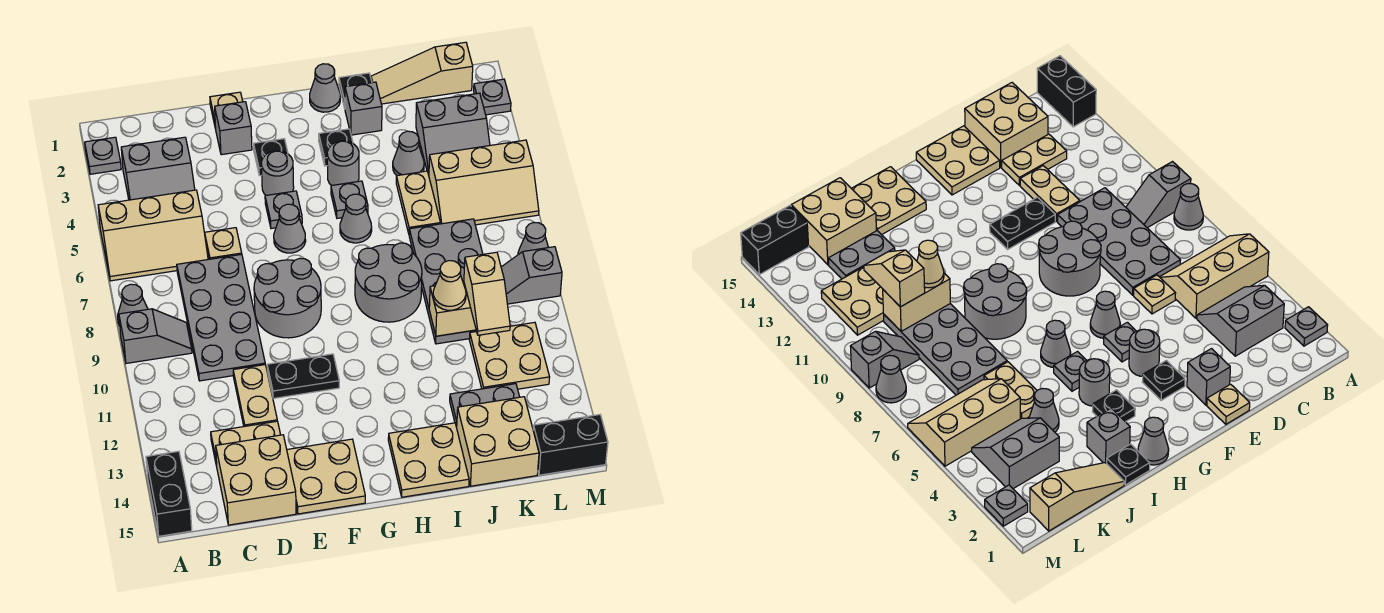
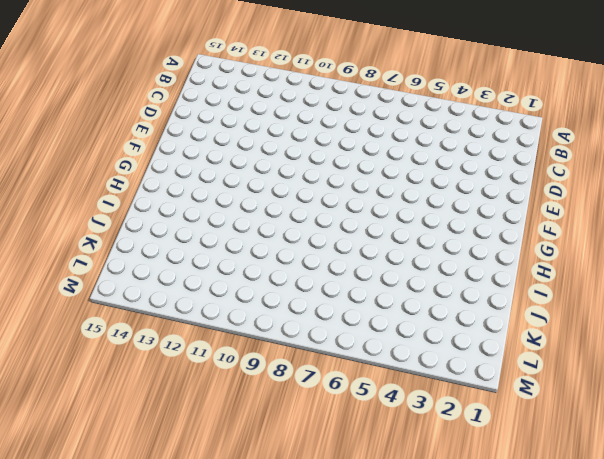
none -> grey plate A2 level 1
none -> tan slope A5:C6 level 1 top 5
none -> grey cone A8 level 1
none -> grey slope A9:B9 level 1 top A

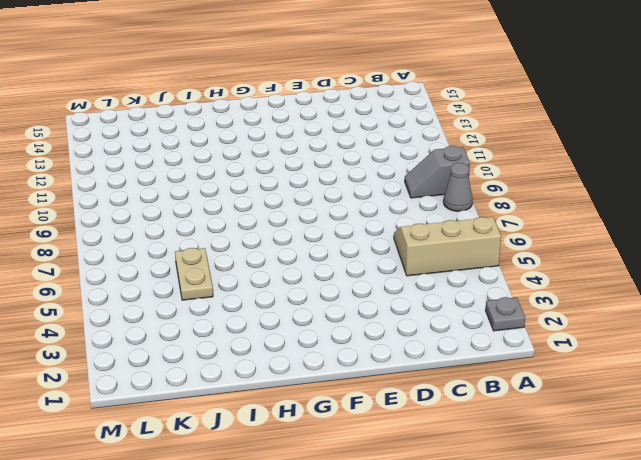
none -> black brick A14:A15 level 1
none -> grey slope B3:C4 level 1 top 3
none -> grey plate C7:D10 level 1
none -> tan plate C13:D13 level 1

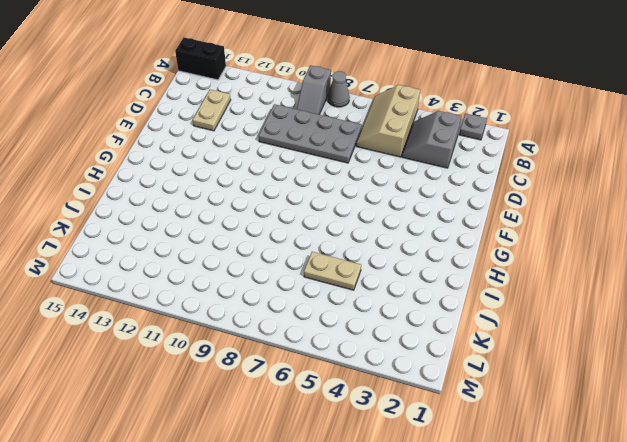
none -> tan brick C14:D15 level 1
none -> tan plate D6 level 1
none -> tan plate D11:D12 level 1
none -> tan plate E1 level 1

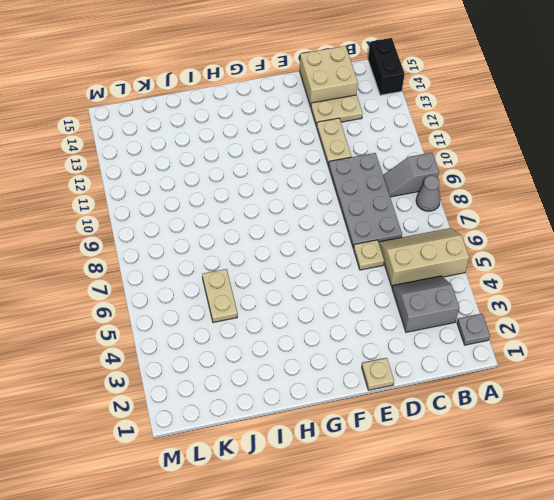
none -> grey brick E2 level 1
none -> grey round brick E8:F9 level 1
none -> black plate E11:F11 level 1
none -> tan plate E14:F15 level 1

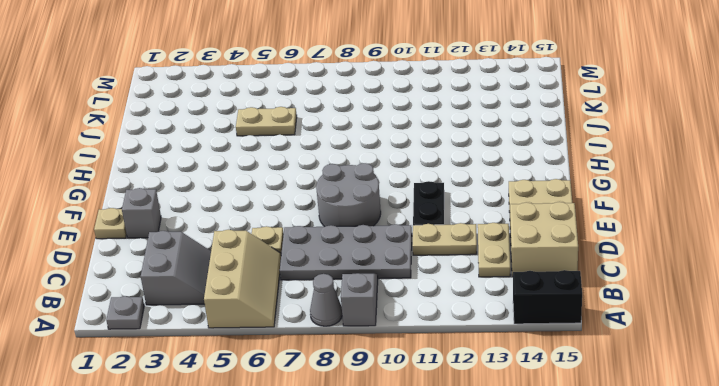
none -> black plate F3 level 1
none -> grey round brick F4 level 1
none -> grey plate F5 level 1
none -> grey cone F6 level 1

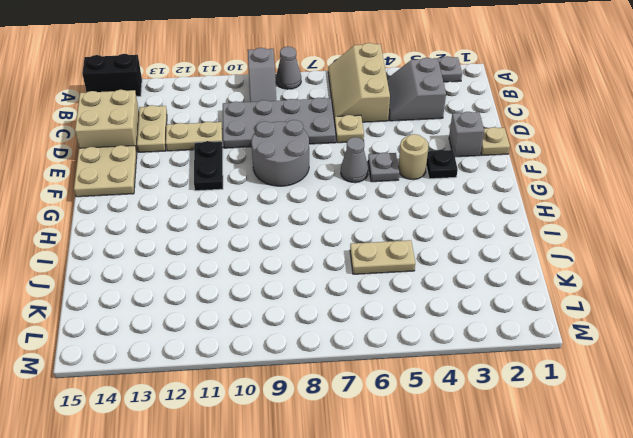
tan round brick F4 level 1 -> grey round brick F4 level 1
none -> grey cone H1 level 1
none -> black plate H3 level 1
none -> grey round brick H4 level 1
none -> grey plate H5 level 1

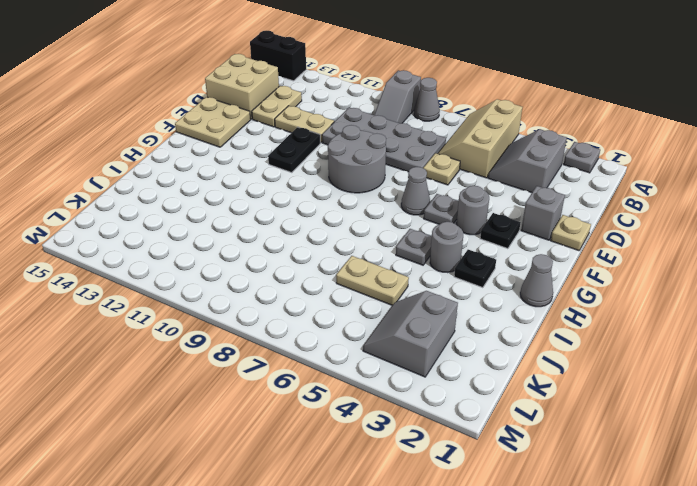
none -> grey cone H6 level 1
none -> grey round brick H8:I9 level 1
none -> tan plate H14:I15 level 1
none -> black plate I1 level 1

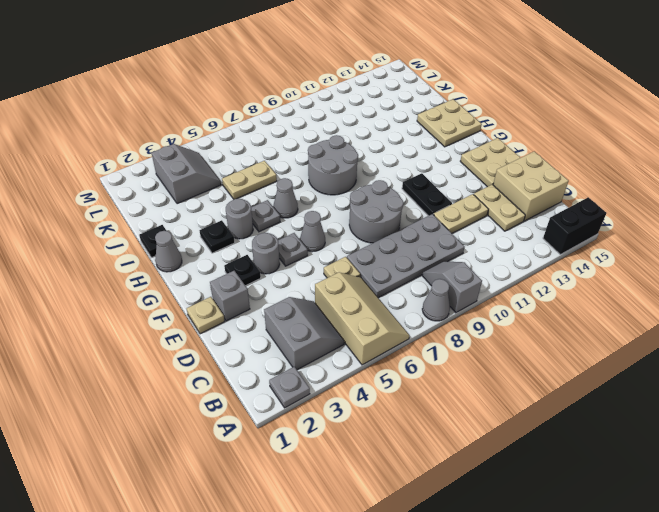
none -> grey brick I2 level 1
none -> tan slope J1:L1 level 1 top L
none -> grey cone J4 level 1
none -> grey plate J7:K10 level 1

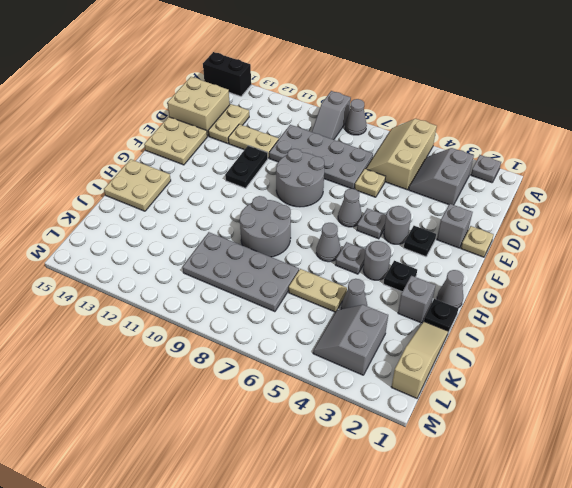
none -> grey plate J13:K13 level 1
none -> tan brick J14:K15 level 1
none -> tan slope K5:M6 level 1 top 5
none -> tan plate K11:L12 level 1

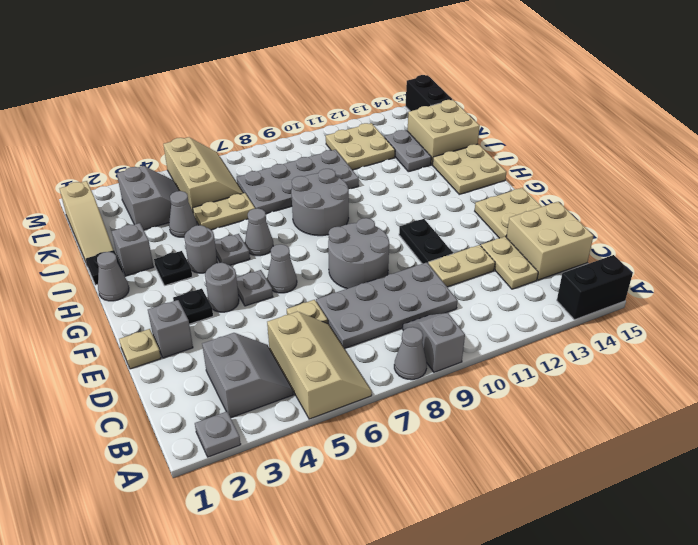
none -> grey slope L9:M9 level 1 top M
none -> grey plate M2 level 1
none -> grey cone M8 level 1
none -> tan brick J10:K10 level 2

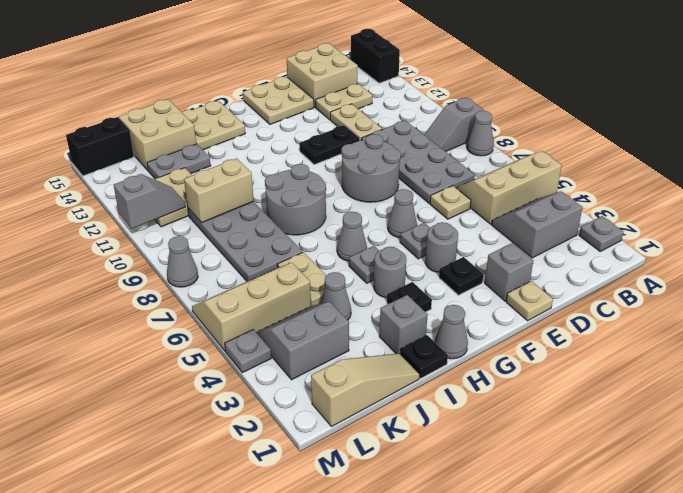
grey slope L11:M11 level 2 top M -> grey slope L9:M9 level 1 top M
grey plate M4 level 1 -> grey plate M2 level 1
none -> tan cone J10 level 3
none -> tan slope K10:K11 level 3 top 10

